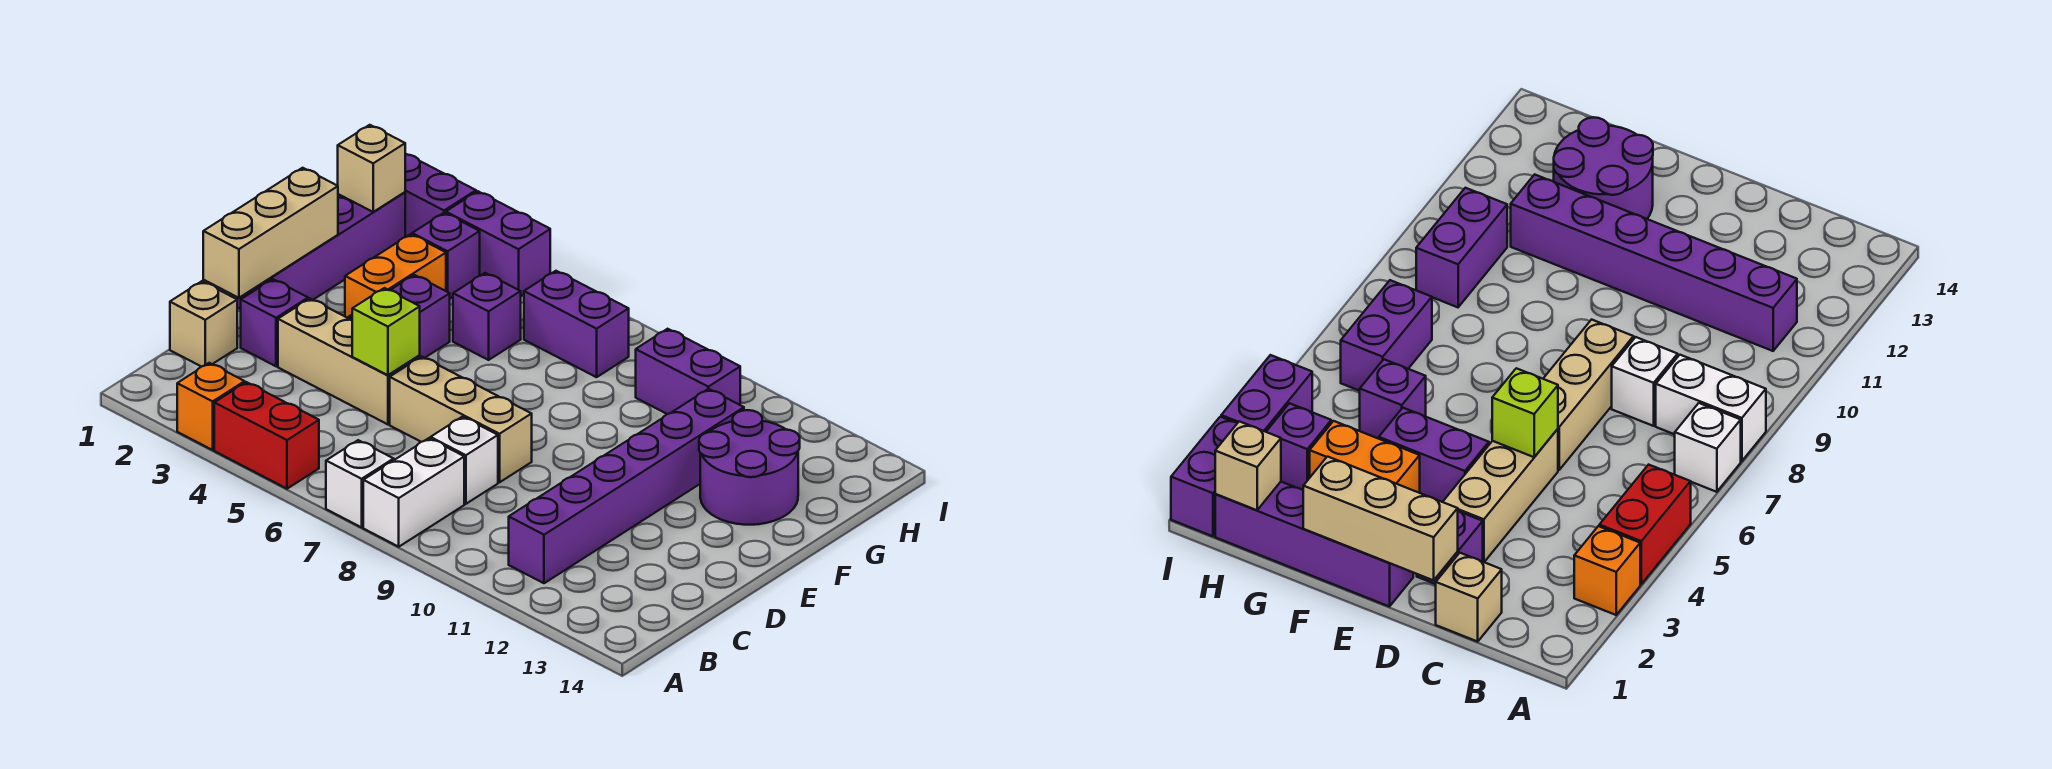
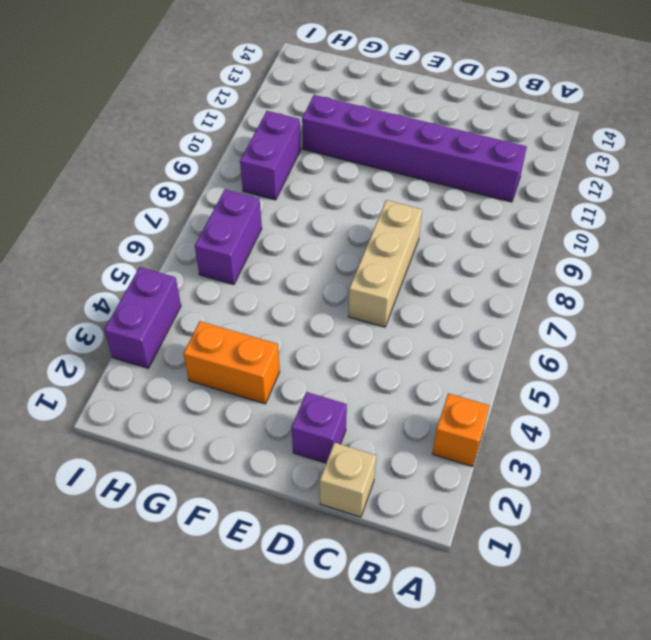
none -> red brick A4:A5 level 1
none -> white brick A7 level 1
none -> white brick A8:B8 level 1

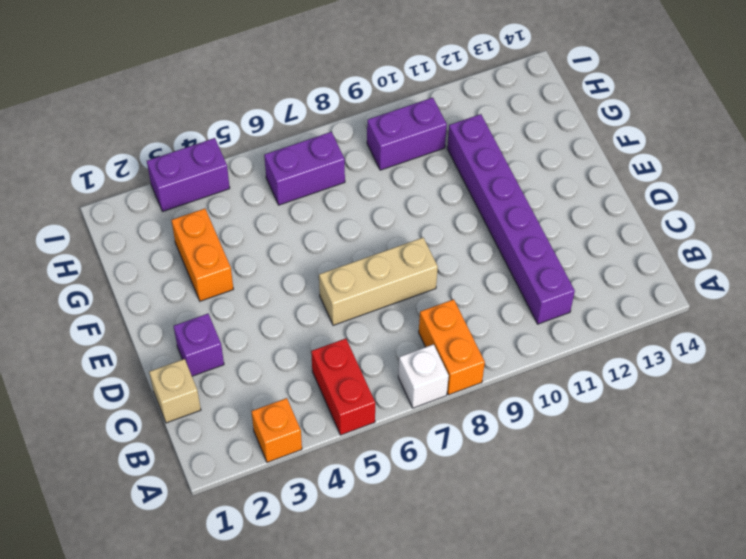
red brick A5:B5 level 1 -> red brick A4:A5 level 1
orange brick A8:B8 level 1 -> white brick A8:B8 level 1
none -> white brick C8 level 1
none -> tan brick D3:D5 level 1
none -> purple brick E1:H1 level 1

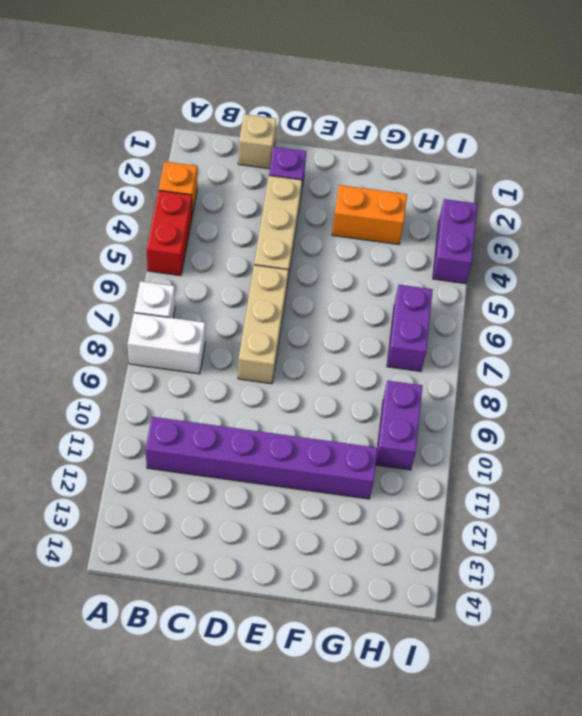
none -> white brick C8 level 1
none -> purple brick E1:H1 level 1
none -> purple brick E4:F4 level 1

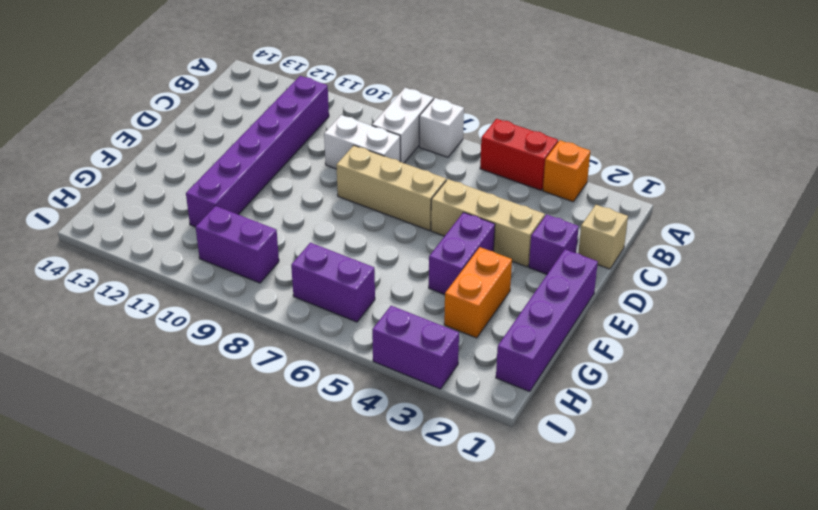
white brick C8:C9 level 1 -> white brick C8 level 1
none -> purple round brick F12:G13 level 1
none -> purple brick G5 level 1
none -> purple brick H3 level 1

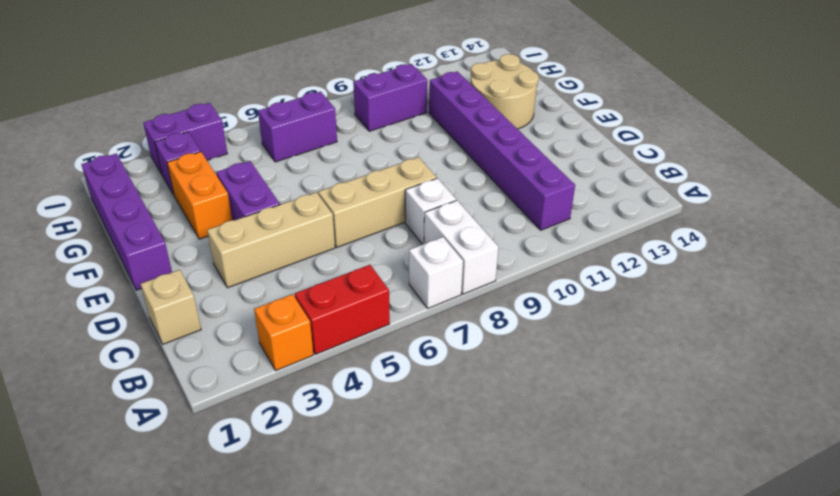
tan round brick F12:G13 level 1 -> purple round brick F12:G13 level 1
none -> purple brick D2 level 1
none -> purple brick G5 level 1
none -> purple brick I1:I2 level 1

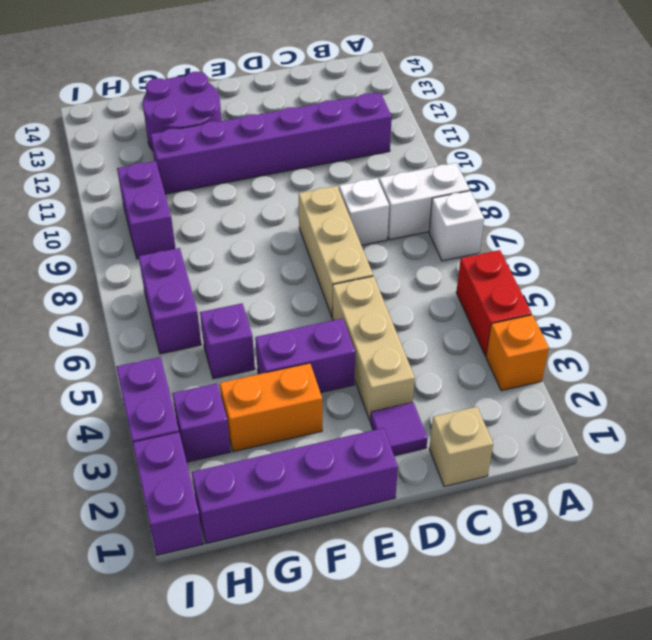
purple tile D2 level 1 -> purple brick D2 level 1
none -> tan brick D1:F1 level 2
none -> lime brick D5 level 2
none -> tan brick H1 level 2

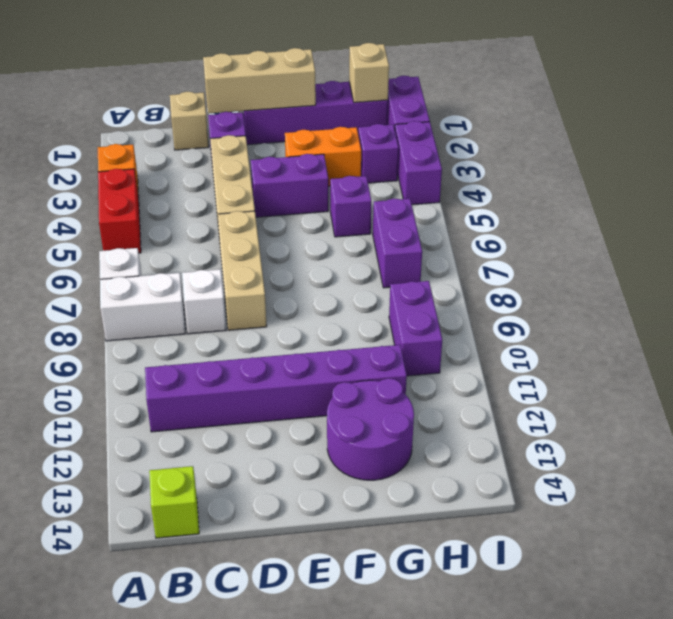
lime brick B14 level 1 -> lime brick D5 level 2

